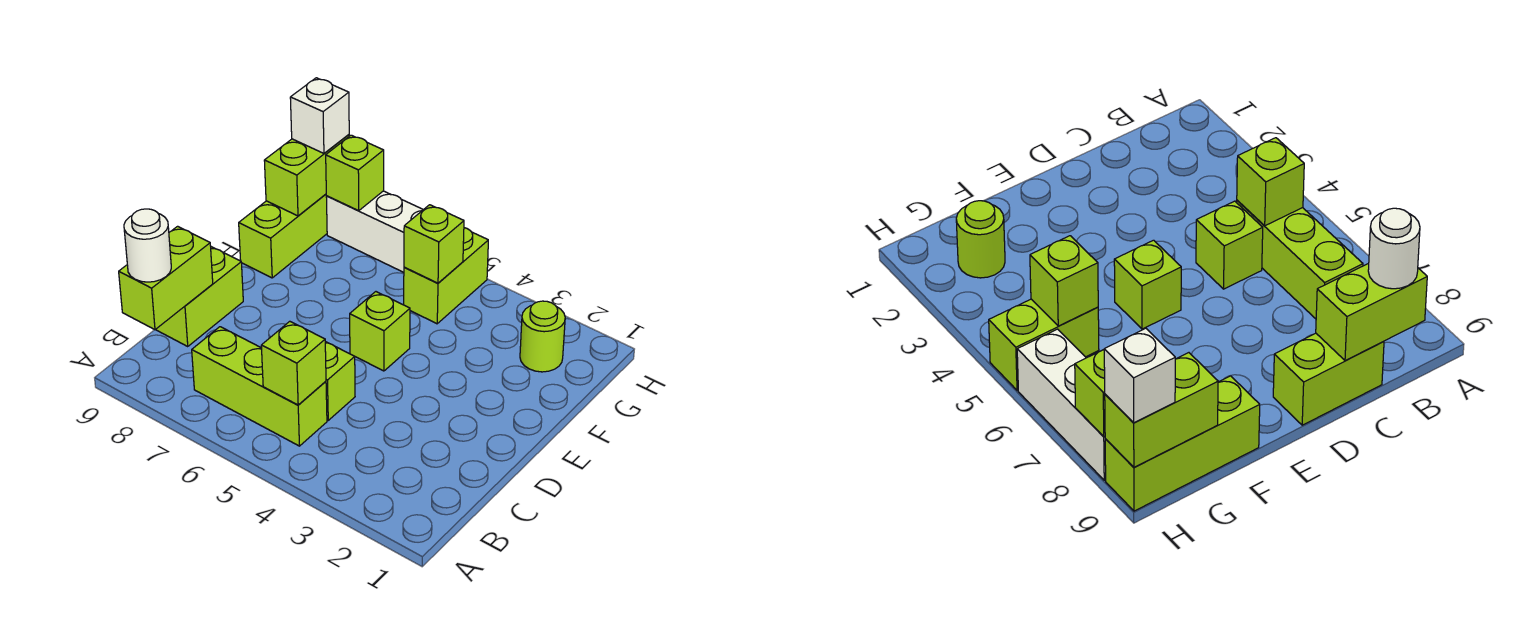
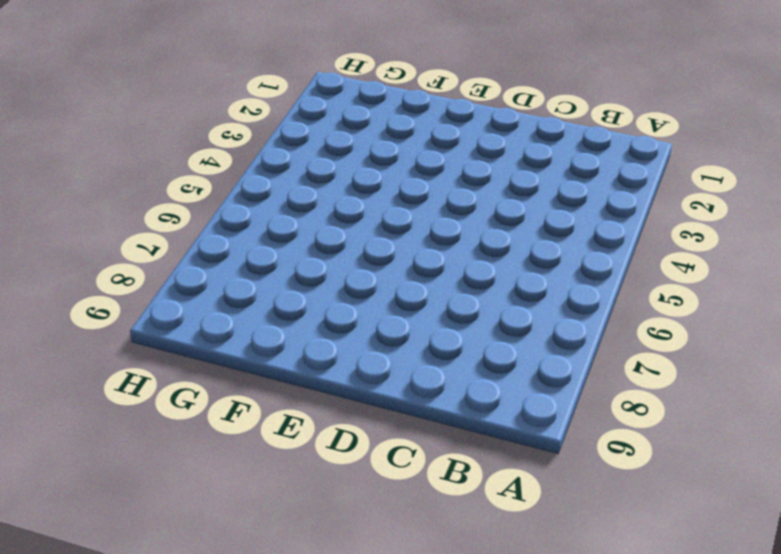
none -> lime brick B5:B7 level 1
none -> lime brick C5 level 1
none -> lime brick C9:D9 level 1

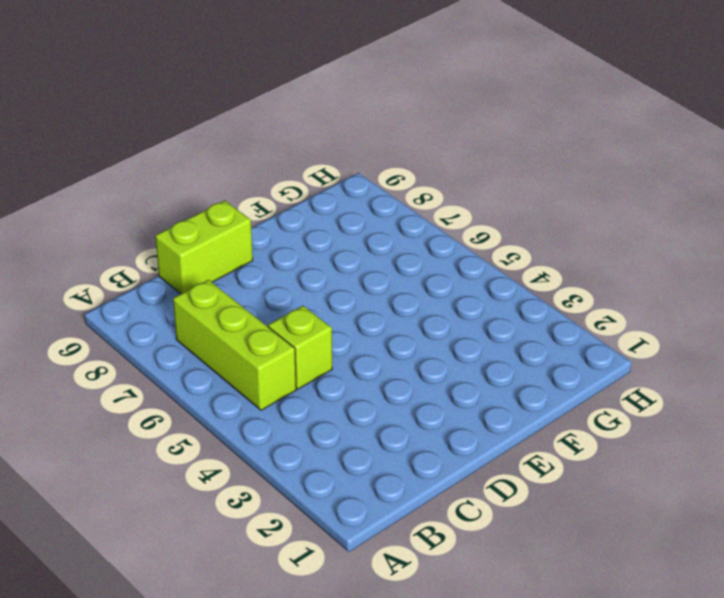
none -> lime brick E5 level 1
none -> lime brick F9:H9 level 1
none -> lime round brick G2 level 1

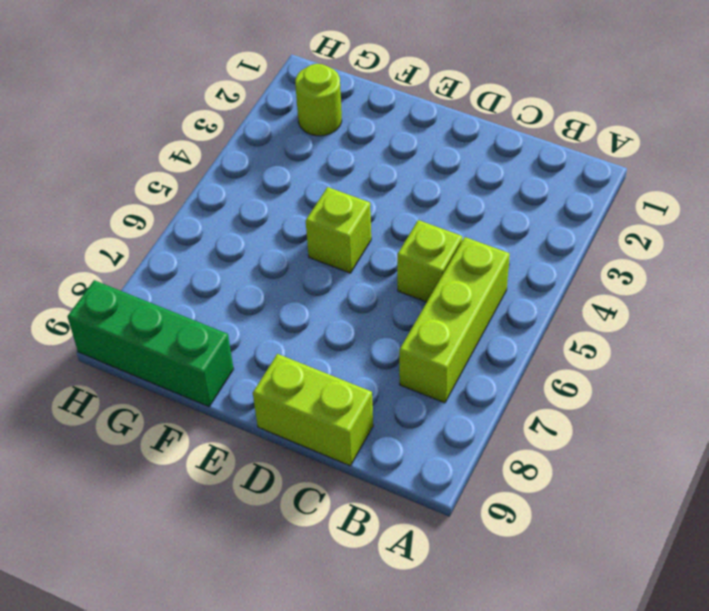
green brick F9:H9 level 1 -> lime brick F9:H9 level 1
none -> lime brick G5:H5 level 1
none -> white brick H6:H8 level 1
none -> lime brick B5 level 2

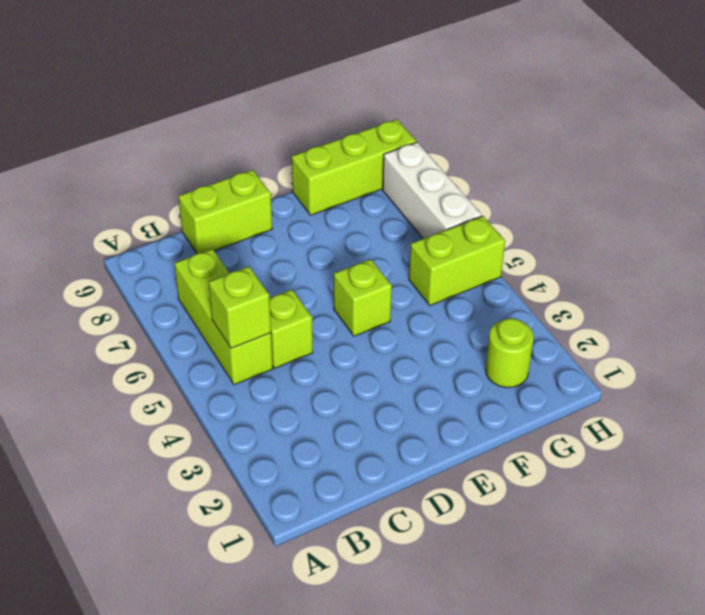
none -> lime brick B9:C9 level 2
none -> lime brick G5 level 2
none -> lime brick G9:H9 level 2

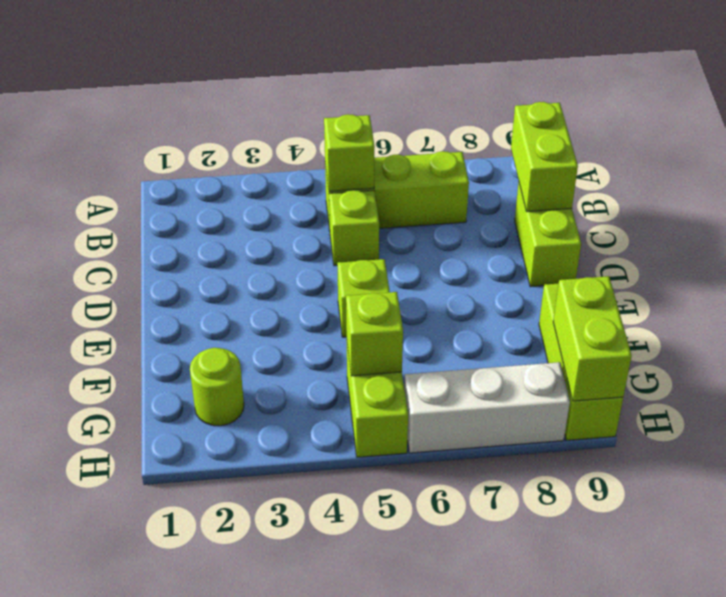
none -> lime brick H8 level 2
none -> white round brick B9 level 3
none -> white brick H9 level 3

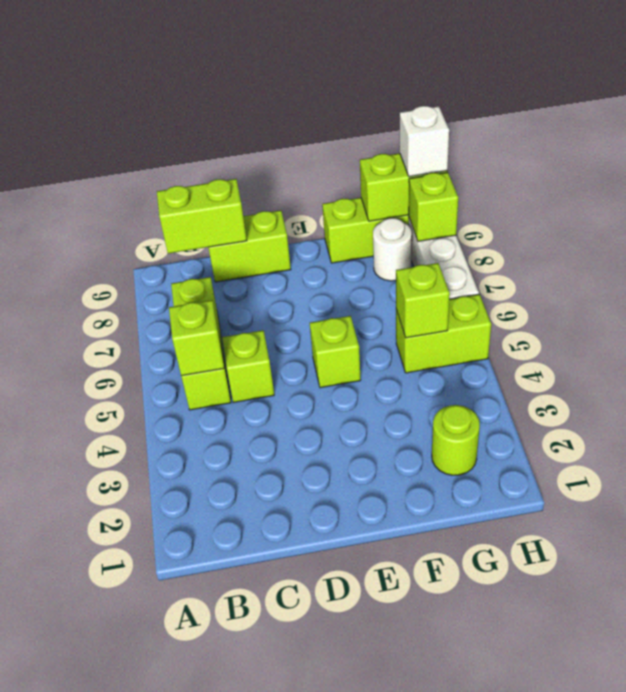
white round brick G8 level 1 -> white round brick B9 level 3

